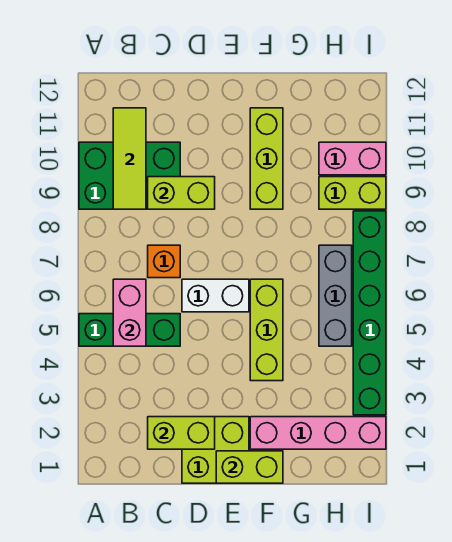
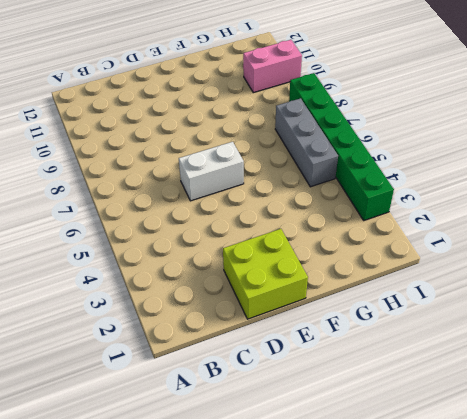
none -> green brick A5:C5 level 1
none -> green brick A9:C10 level 1
none -> orange brick C7 level 1

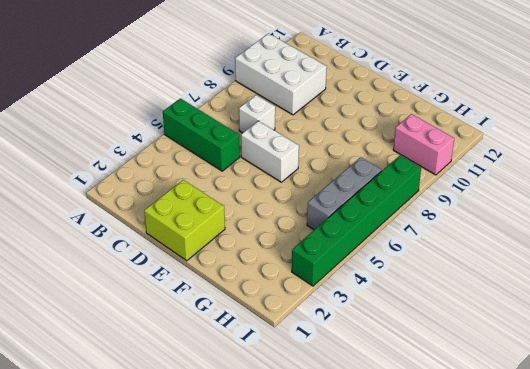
white brick A9:C10 level 1 -> green brick A9:C10 level 1
white brick C7 level 1 -> orange brick C7 level 1
none -> pink brick F2:I2 level 1
none -> lime brick F4:F6 level 1
none -> lime brick F9:F11 level 1

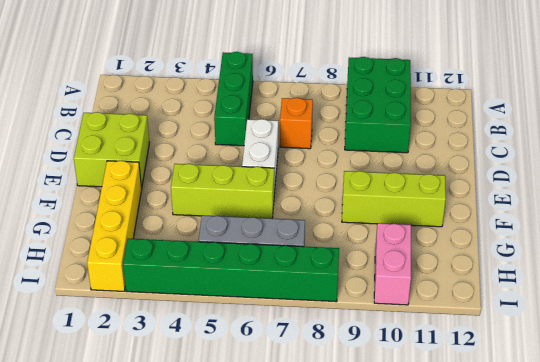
yellow brick F2:I2 level 1 -> pink brick F2:I2 level 1
none -> lime brick H9:I9 level 1
none -> pink brick B5:B6 level 2
none -> lime tile B9:B11 level 2

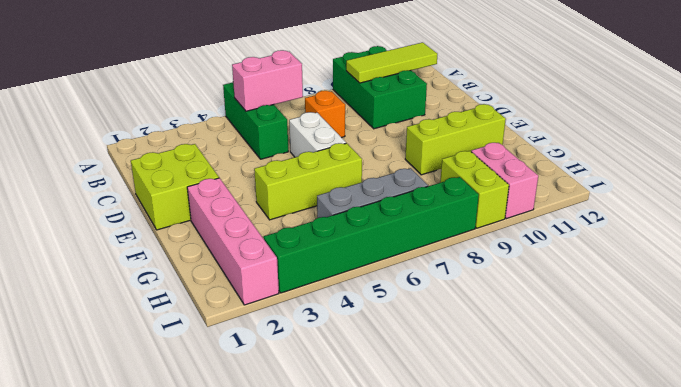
none -> lime brick C2:D2 level 2
none -> lime brick C9:D9 level 2
none -> lime brick E1:F1 level 2

